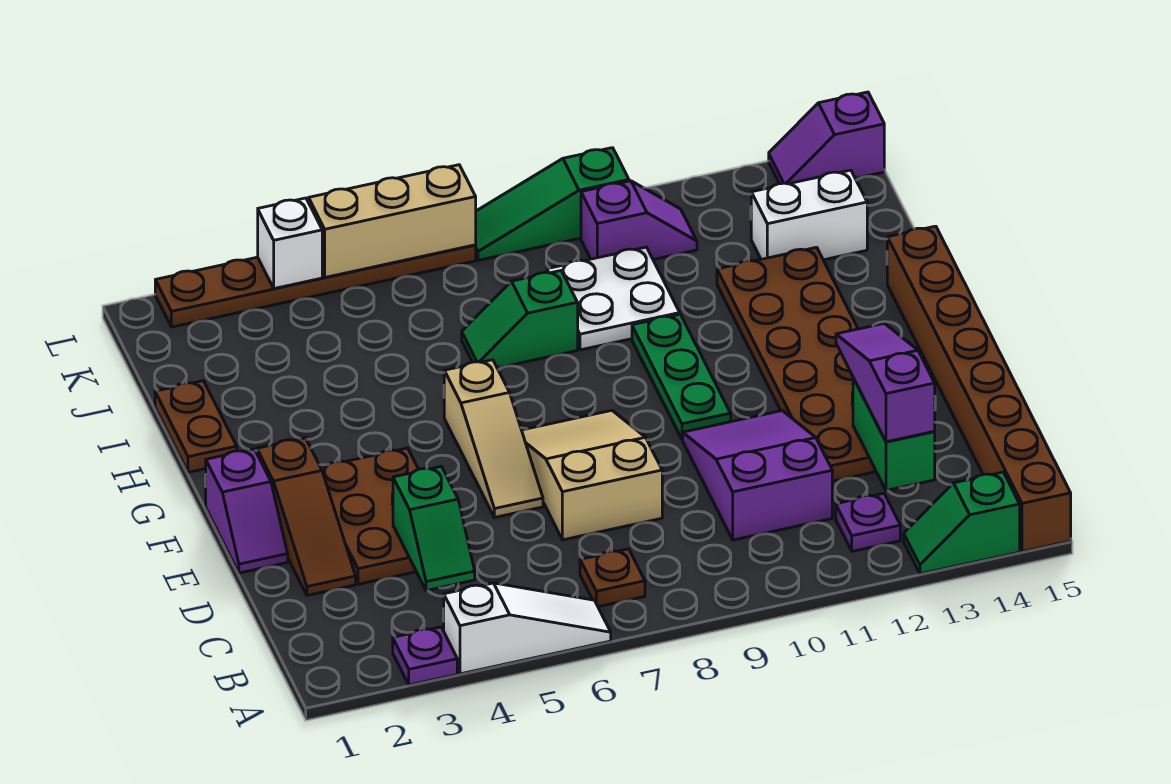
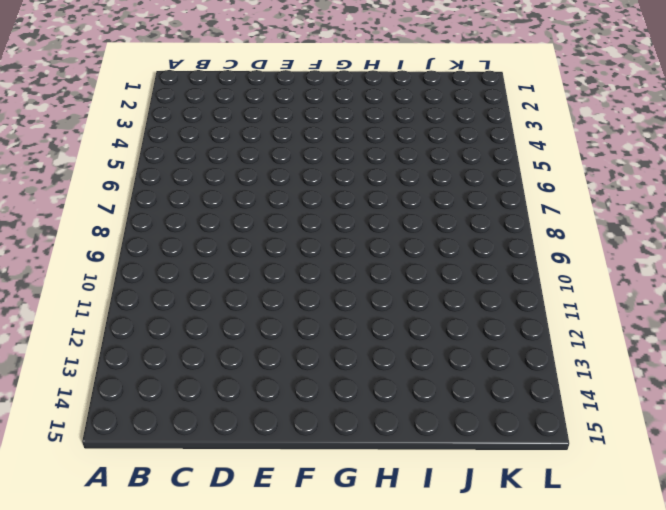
none -> purple plate A3 level 1
none -> white slope A4:A6 level 1 top 4
none -> green slope A13:A14 level 1 top 14

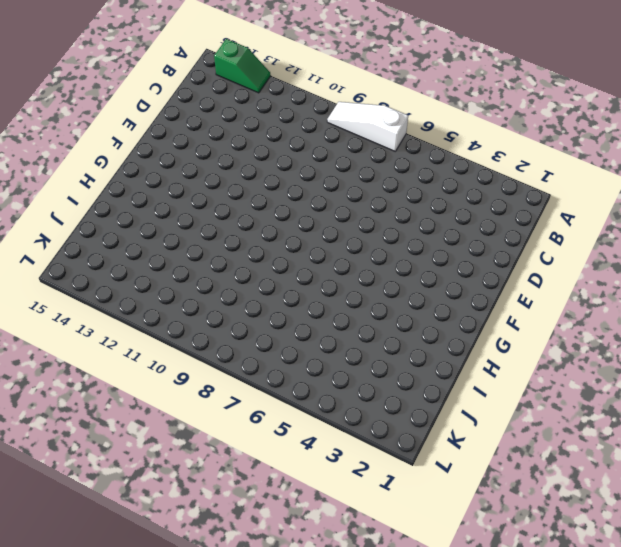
white slope A7:A9 level 1 top 7 -> white slope A4:A6 level 1 top 4
none -> purple plate A3 level 1
none -> brown brick A15:H15 level 1
none -> brown plate B7 level 1

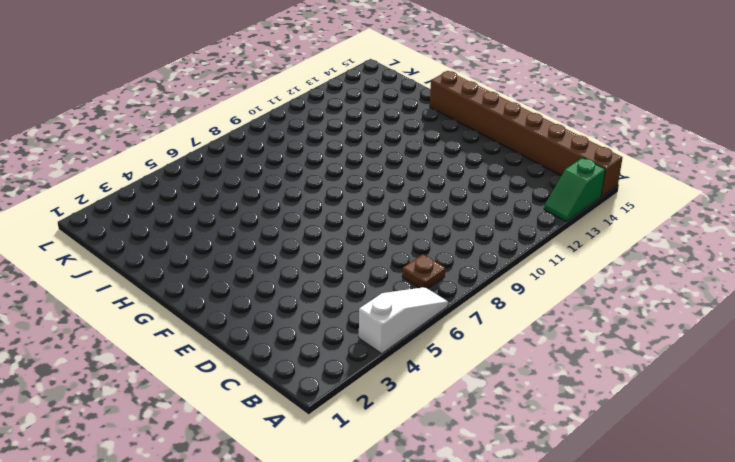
none -> purple plate A3 level 1
none -> purple plate B12 level 1
none -> purple slope C10:E11 level 1 top C

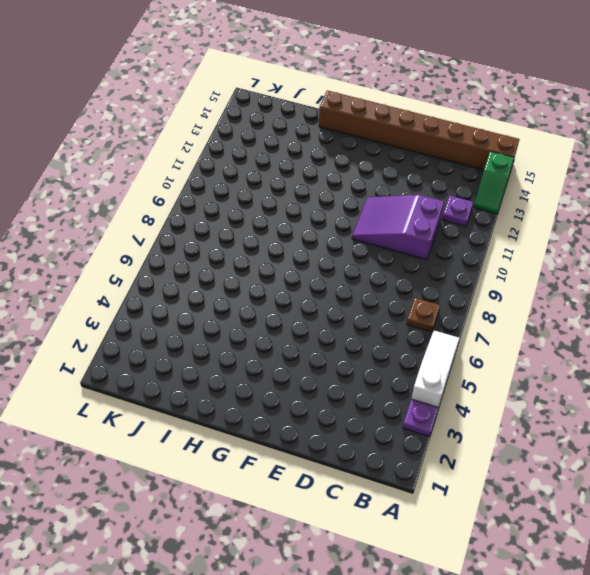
none -> brown slope D2:F2 level 1 top F
none -> brown plate D3:F4 level 1
none -> tan slope D7:F8 level 1 top D

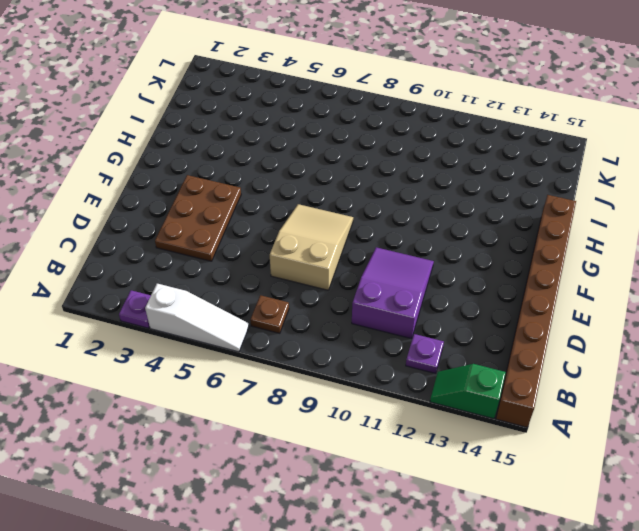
none -> brown slope D2:F2 level 1 top F
none -> brown plate D12:I13 level 1
none -> purple slope E1:F1 level 1 top F

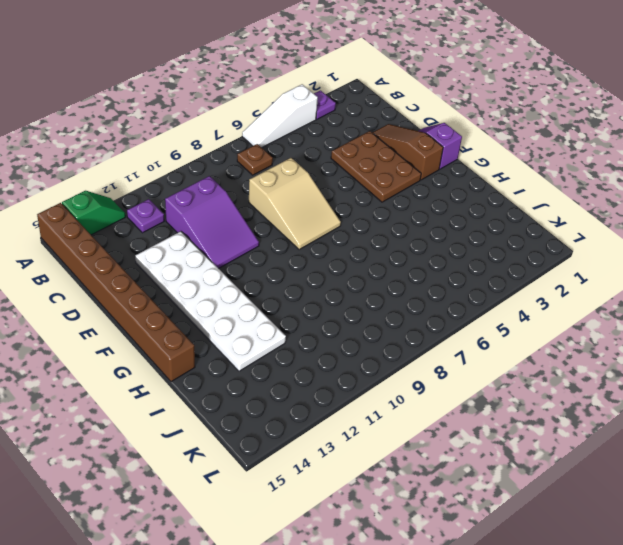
white plate D12:I13 level 1 -> brown plate D12:I13 level 1
none -> tan slope E6:G6 level 1 top G
none -> green plate F10:H10 level 1
none -> brown plate H1:I1 level 1

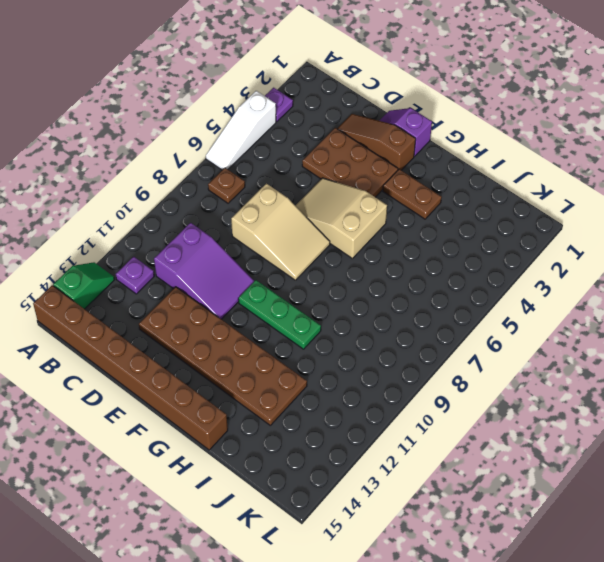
tan slope E5:G6 level 1 top G -> tan slope E6:G6 level 1 top G
brown plate G3:H3 level 1 -> brown plate H1:I1 level 1
none -> green slope I7:I8 level 1 top 8
none -> white plate I9:J10 level 1
none -> white brick J13:J14 level 1

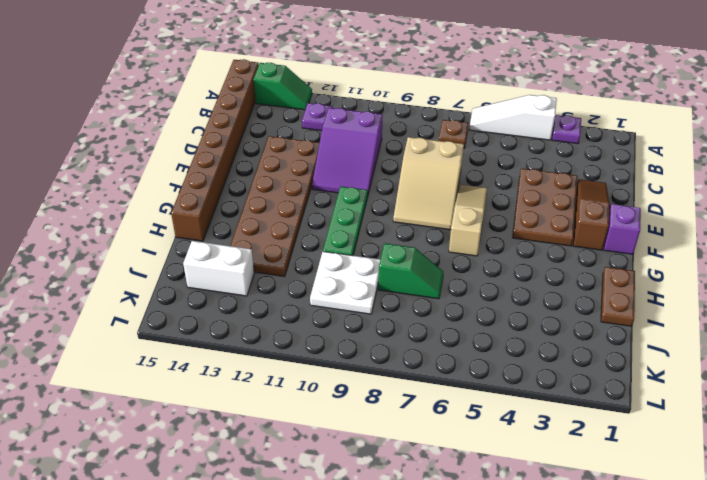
none -> purple slope K10:K11 level 1 top 10
none -> brown plate L2:L7 level 1
none -> green slope L8:L10 level 1 top 10

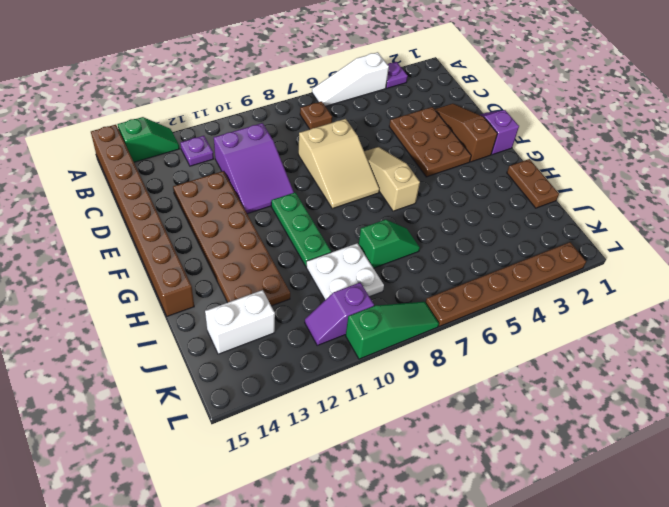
none -> purple slope L14:L15 level 1 top 15
none -> green slope C4:D4 level 2 top D
none -> green brick C13:D13 level 2

